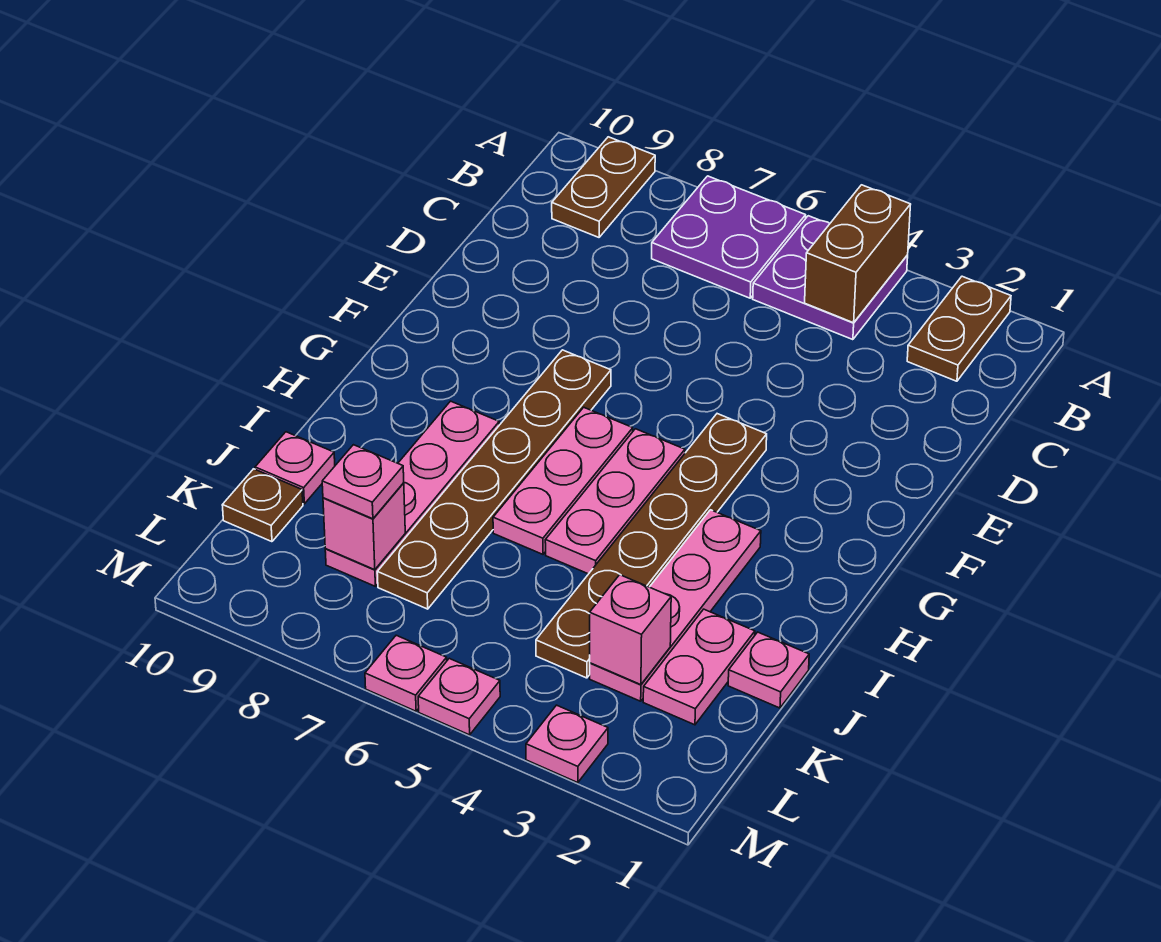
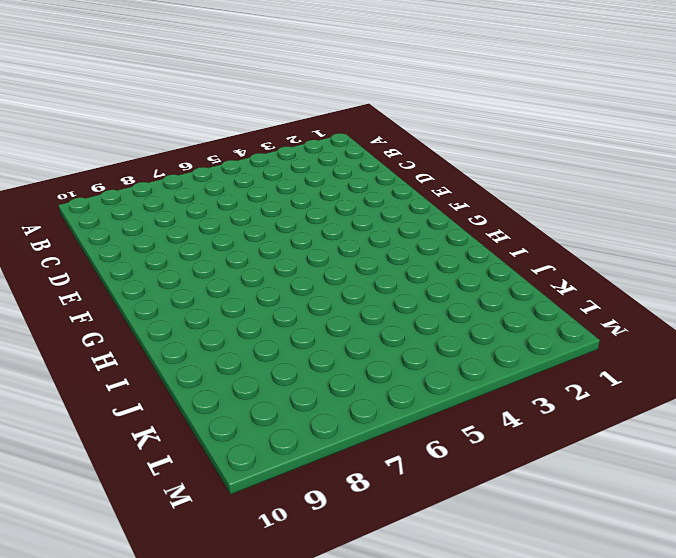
none -> brown plate A2:B2 level 1
none -> purple plate A4:B5 level 1
none -> purple plate A6:B7 level 1

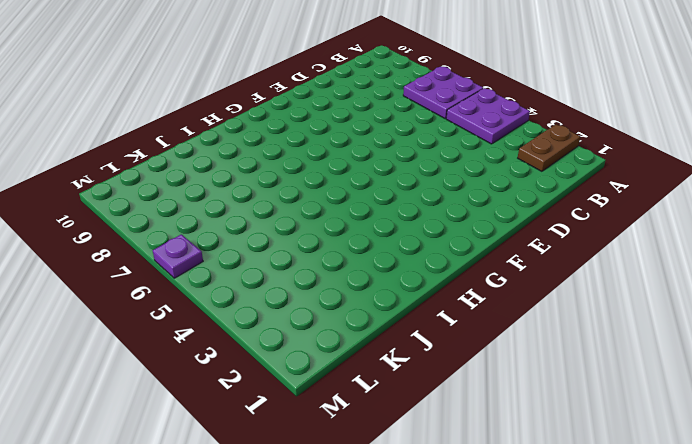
purple plate M6 level 1 -> pink plate M6 level 1
none -> brown plate A9:B9 level 1
none -> brown plate F4:K4 level 1
none -> brown plate F7:K7 level 1

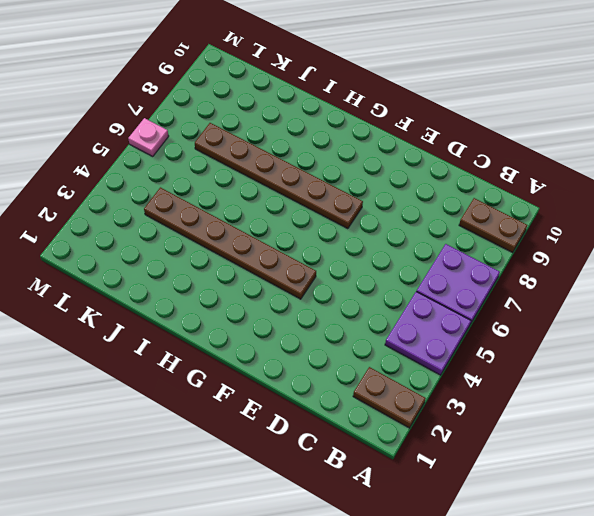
none -> pink plate G5:I5 level 1
none -> pink plate G6:I6 level 1
none -> pink plate H3:K3 level 1

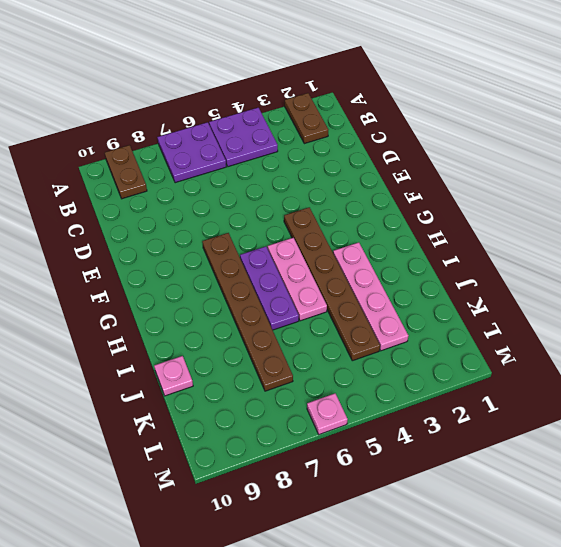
purple plate G6:I6 level 1 -> pink plate G6:I6 level 1
none -> pink plate H8:K8 level 1
none -> pink plate J1 level 1
none -> pink plate J2:K2 level 1

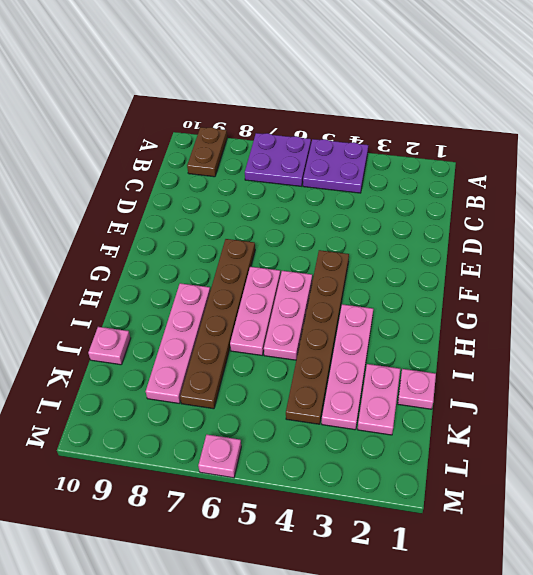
none -> brown plate A2:B2 level 1
none -> brown plate K10 level 1
none -> pink plate M3 level 1

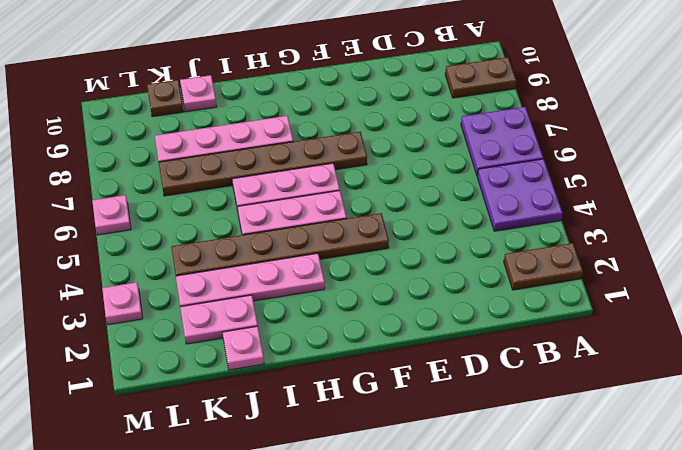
none -> pink plate M5 level 1
none -> brown brick A4:B4 level 2
none -> pink brick K3 level 2

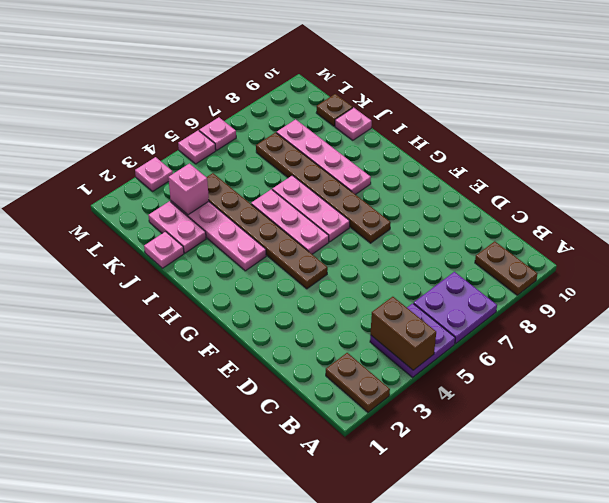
none -> pink brick K8 level 2
none -> pink plate K8 level 3

